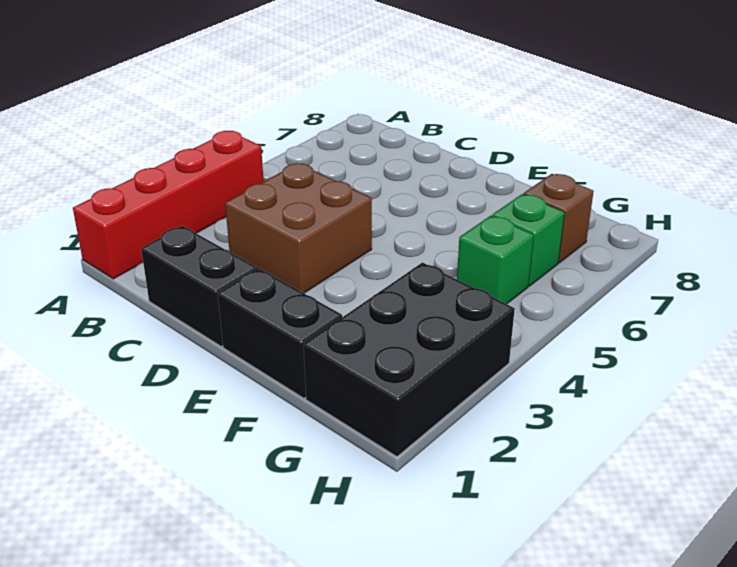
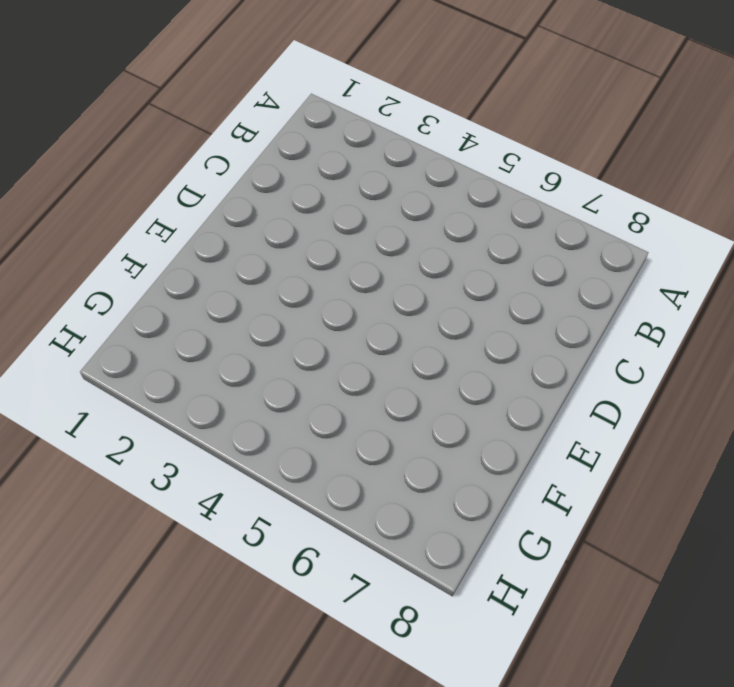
none -> red brick A1:A4 level 1
none -> black brick C1:D1 level 1

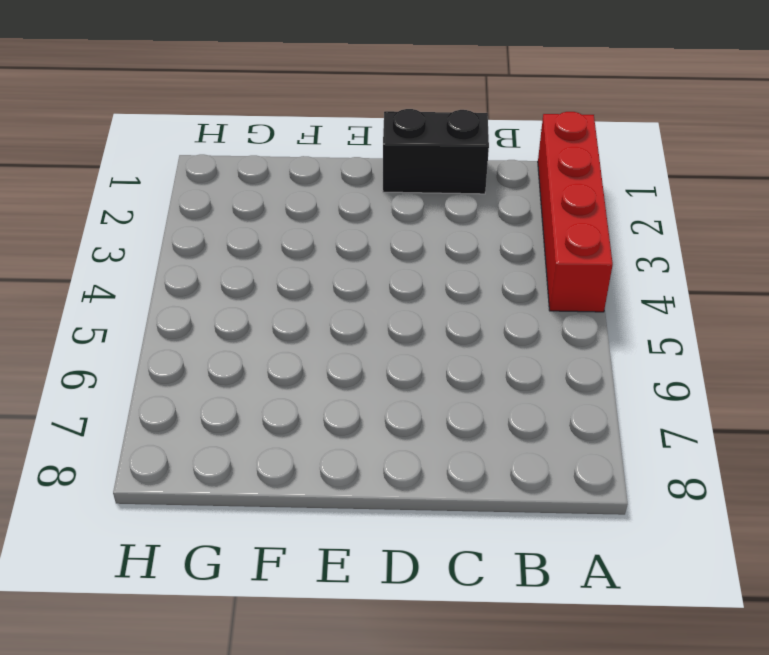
none -> brown brick C3:D4 level 1
none -> black brick E1:F1 level 1

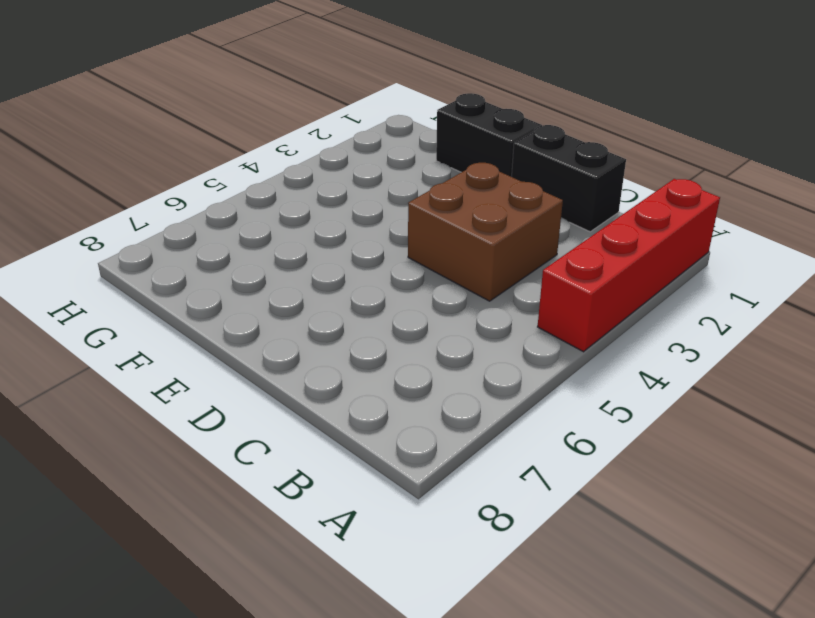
none -> black brick G1:H3 level 1
none -> green brick G5 level 1

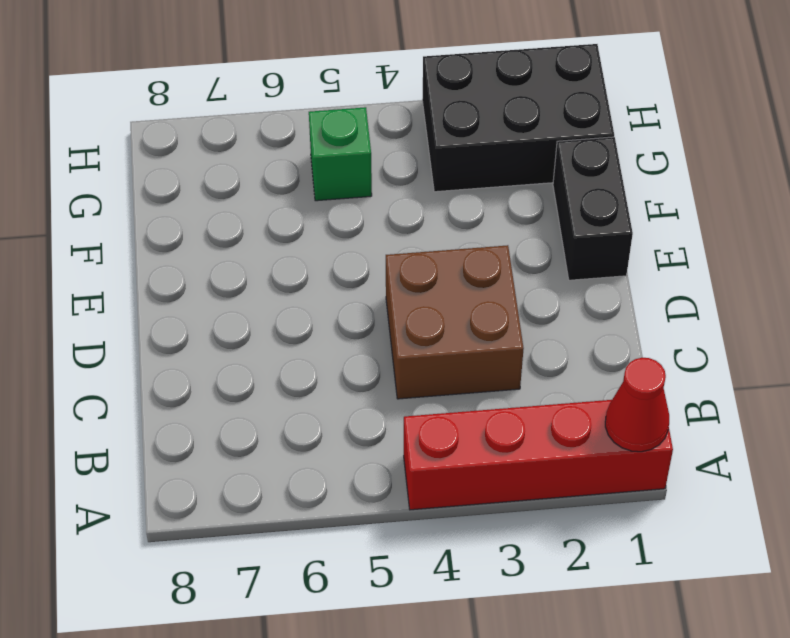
red cone A1 level 2 -> none
none -> black brick C1:D1 level 1
none -> green brick G6 level 1

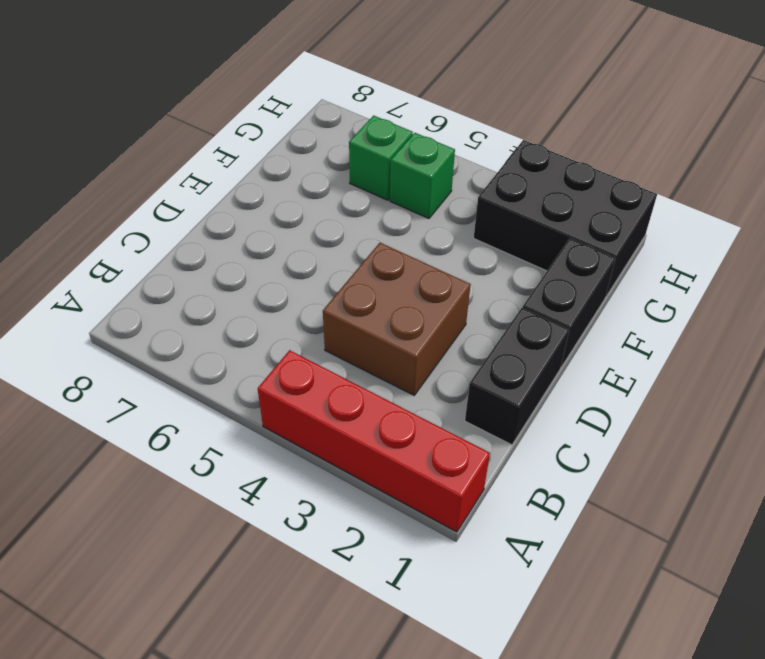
none -> brown brick G7 level 1

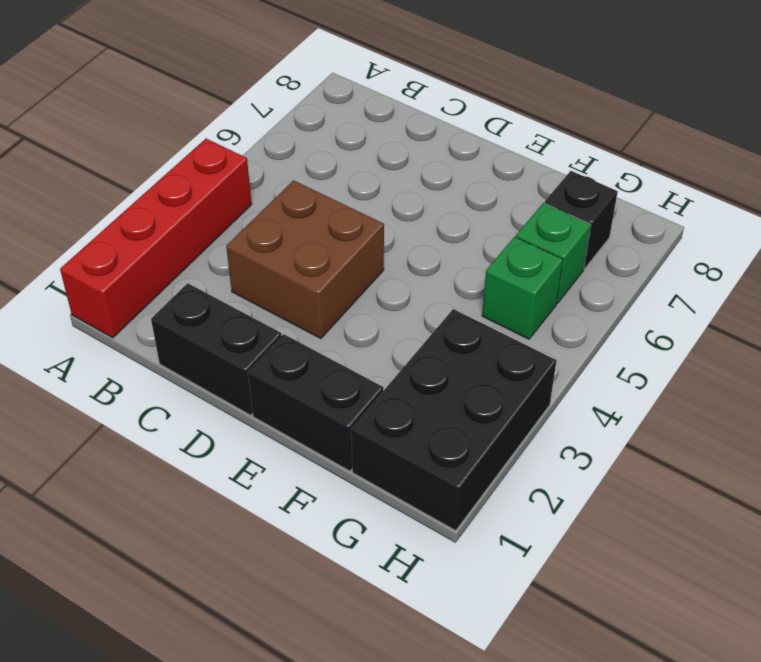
black brick G7 level 1 -> brown brick G7 level 1

